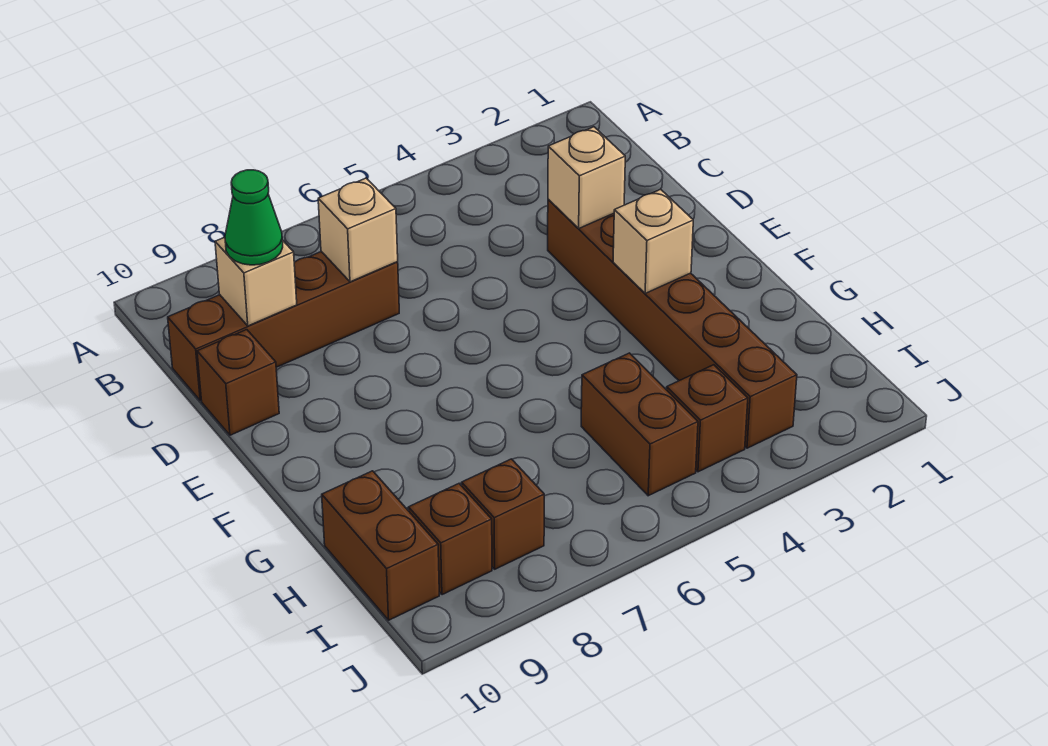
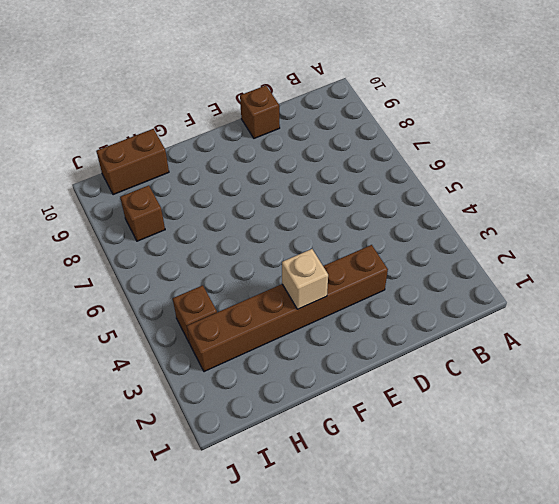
none -> brown brick C7:C10 level 1
none -> brown brick H5:I5 level 1
none -> brown brick I9 level 1

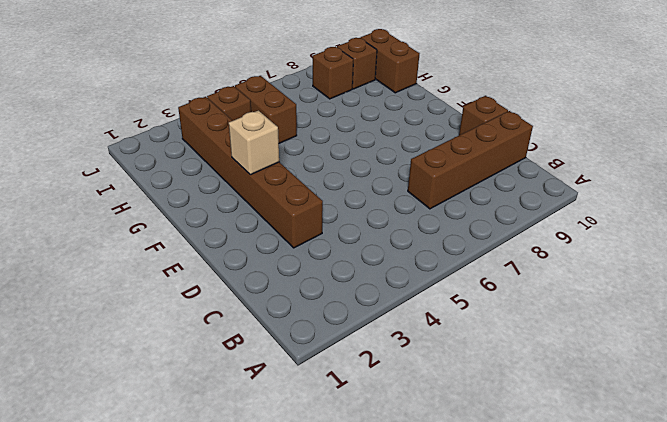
none -> tan brick C7 level 2
none -> tan brick C9 level 2
none -> tan brick D3 level 2

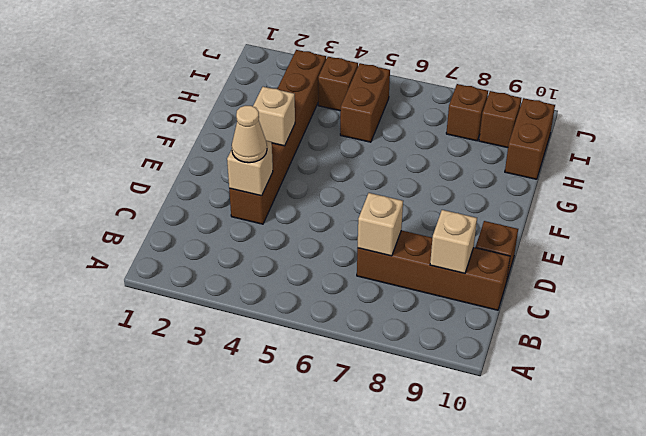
tan cone D3 level 3 -> none
none -> green cone C9 level 3

